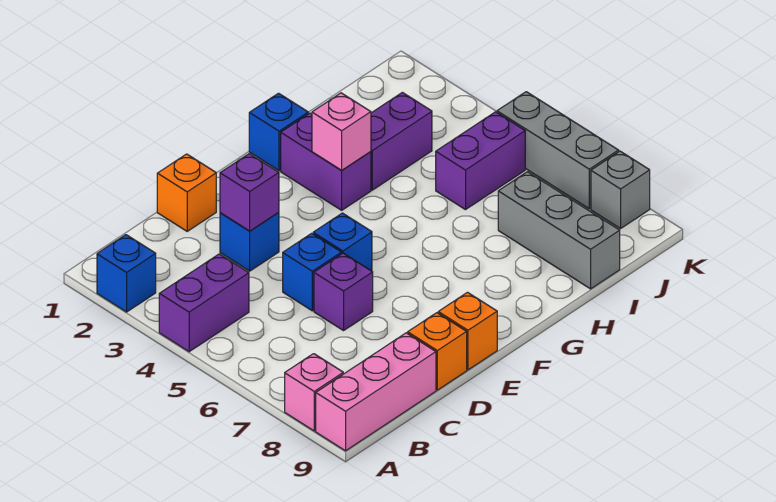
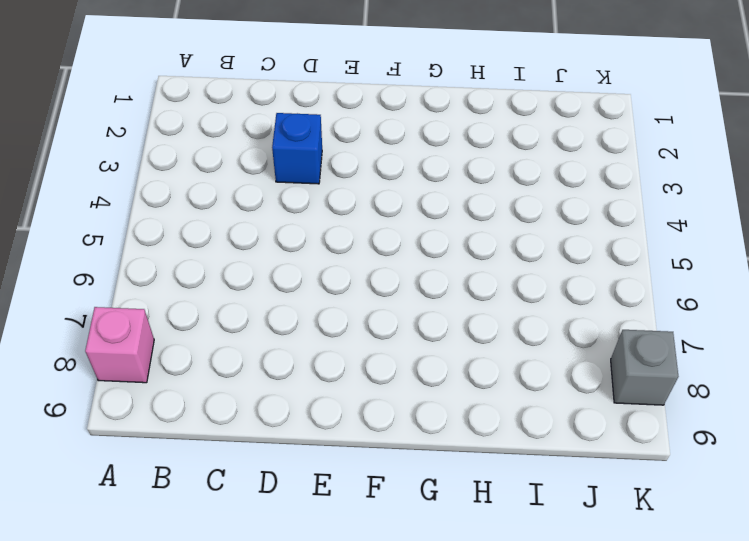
none -> blue brick A2 level 1
none -> purple brick A4:B4 level 1
none -> pink brick A9:C9 level 1

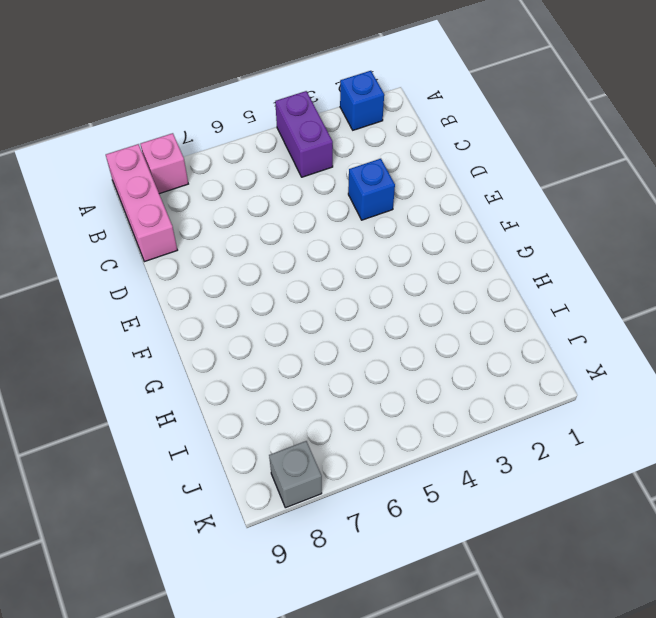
none -> orange brick D1 level 1
none -> blue brick D5 level 1
none -> purple brick D6 level 1

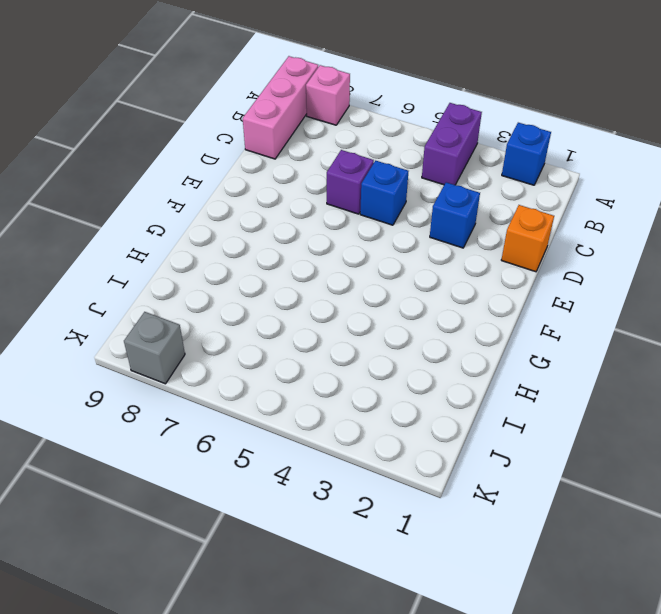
none -> orange brick D9 level 1
none -> blue brick E5 level 1
none -> orange brick E9 level 1

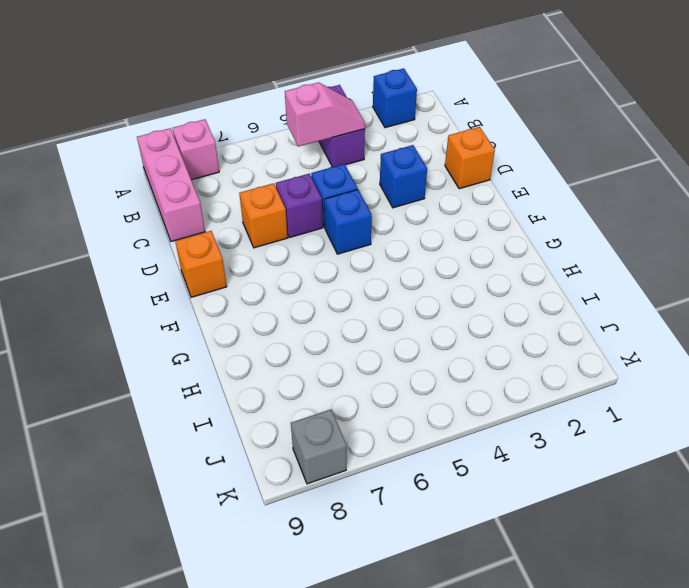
pink slope B4:B5 level 2 top 5 -> none
orange brick D7 level 1 -> orange brick D9 level 1
none -> blue brick G1 level 1
none -> purple brick G2:G3 level 1
none -> purple brick H3:I3 level 1

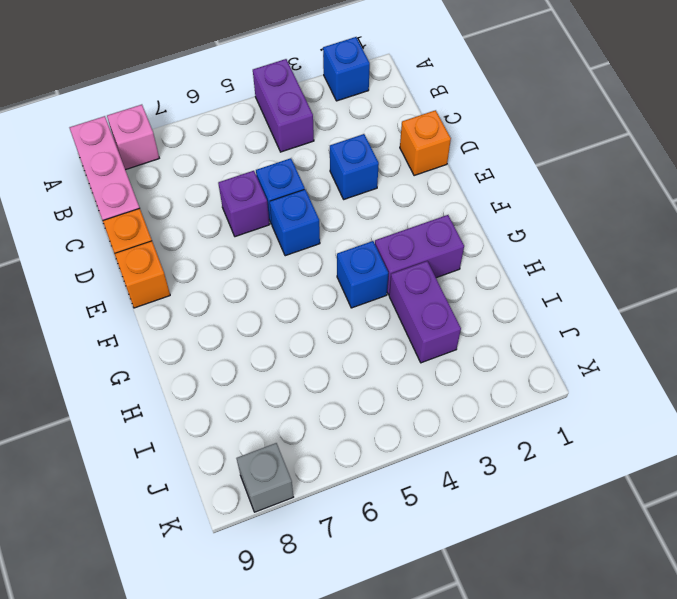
blue brick G4 level 1 -> blue brick G1 level 1
none -> purple brick I5:J5 level 1
none -> grey brick I7:I9 level 1
none -> grey brick K5:K7 level 1

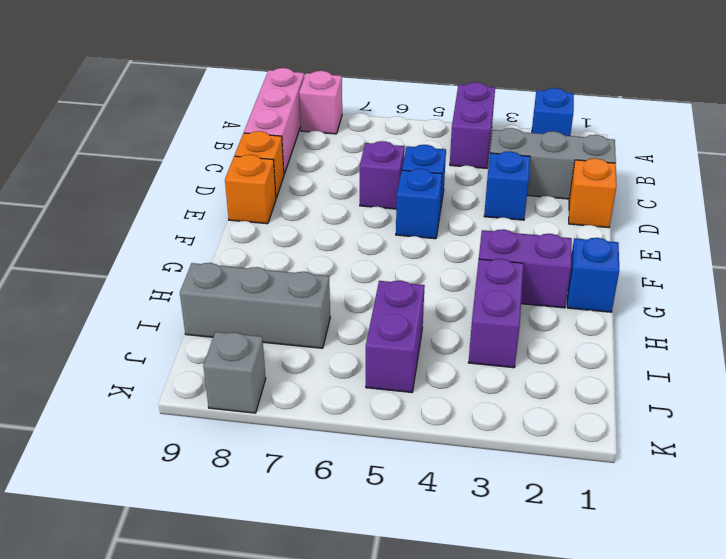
grey brick C1:C3 level 1 -> grey brick K5:K7 level 1
none -> purple brick D3 level 2
none -> pink brick G3 level 2

